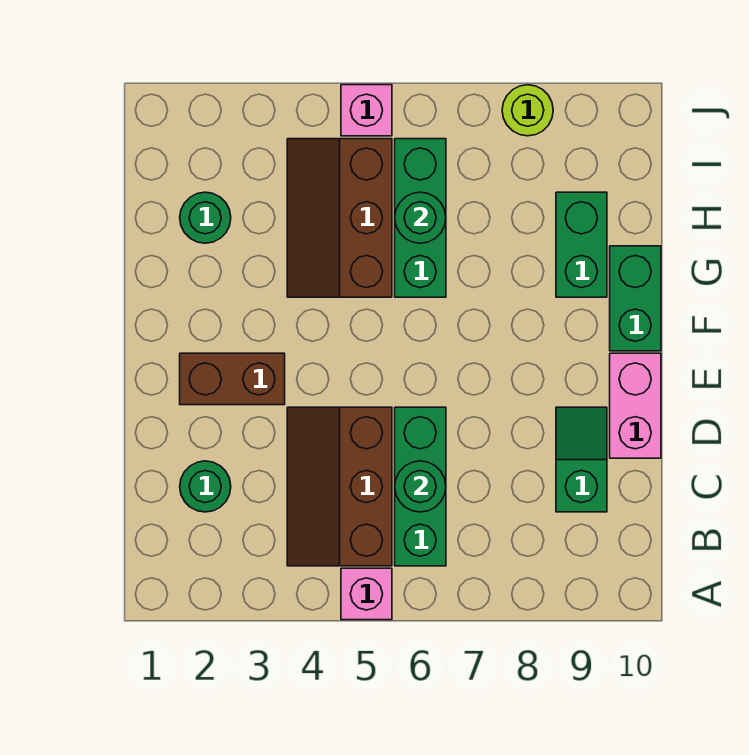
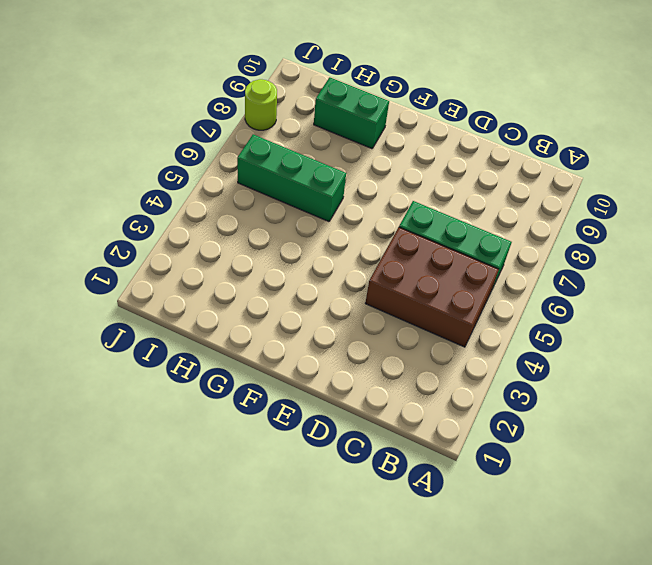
brown brick B4:D5 level 1 -> brown slope B4:D5 level 1 top 5
none -> pink brick A5 level 1
none -> green round brick C2 level 1
none -> green slope C9:D9 level 1 top C

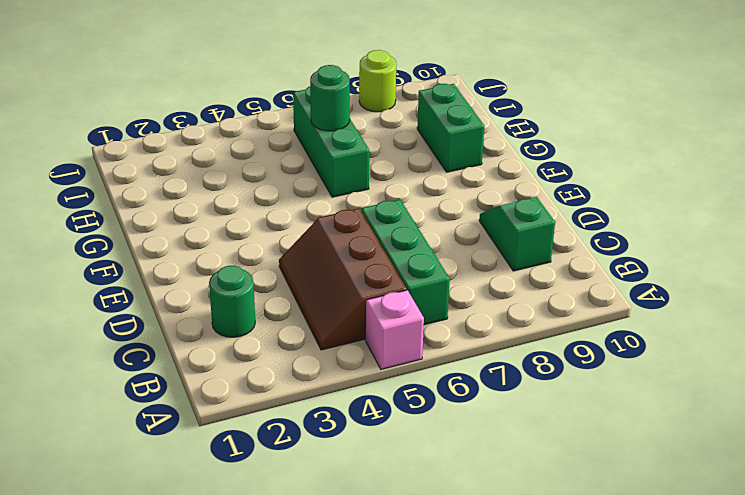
none -> pink brick D10:E10 level 1
none -> brown brick E2:E3 level 1
none -> green brick F10:G10 level 1

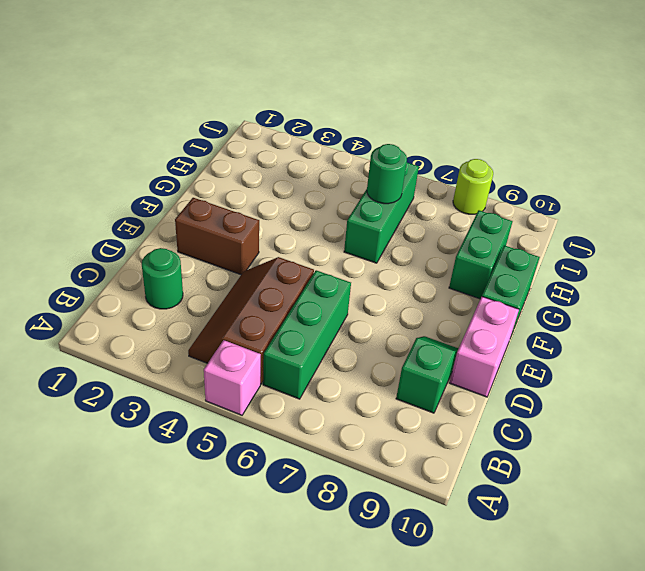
none -> brown slope G4:I5 level 1 top 5
none -> green round brick H2 level 1
none -> pink brick J5 level 1

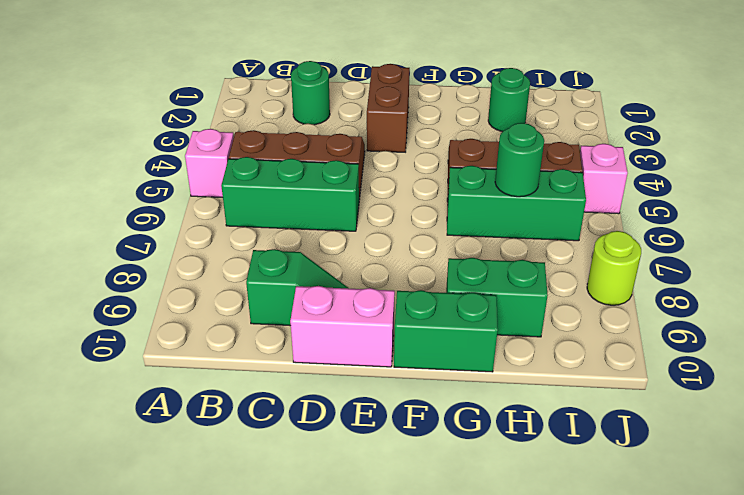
none -> green round brick C6 level 2

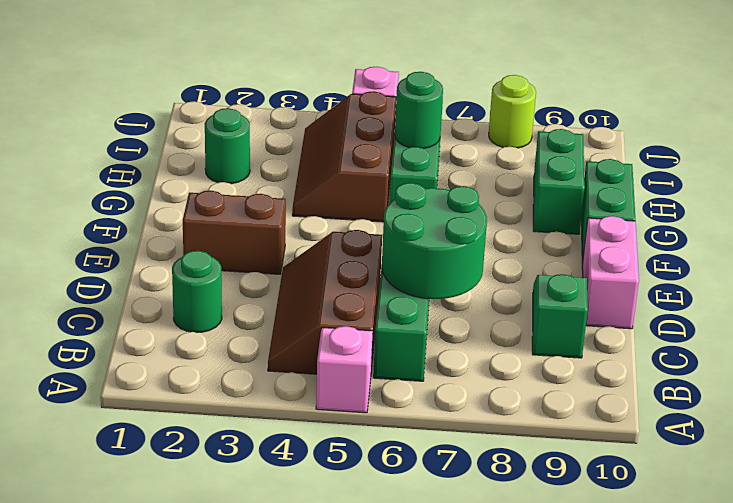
green round brick C6:D7 level 2 -> green round brick C6 level 2

